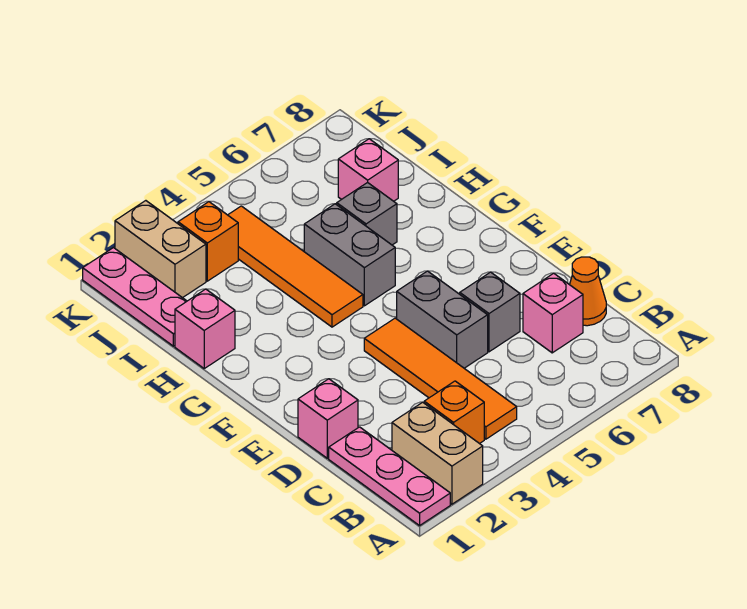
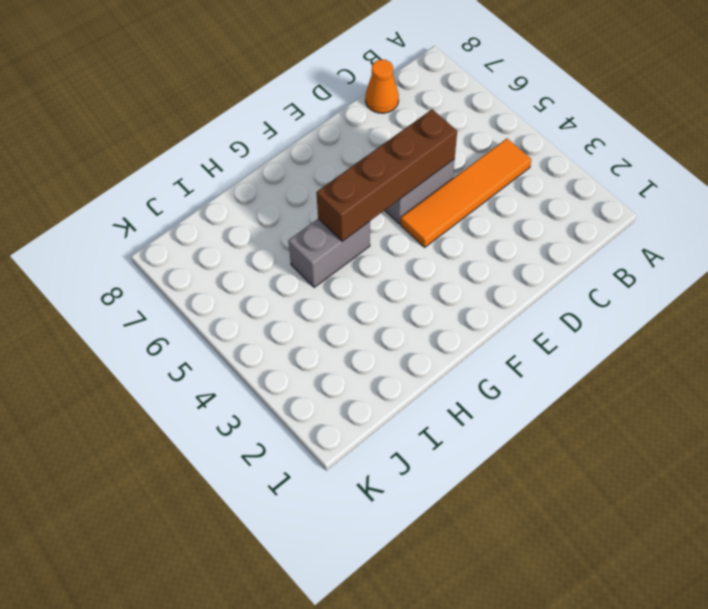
brown brick D5:G5 level 2 -> none
none -> pink plate A1:C1 level 1
none -> tan brick A2:B2 level 1
none -> orange brick B3 level 1

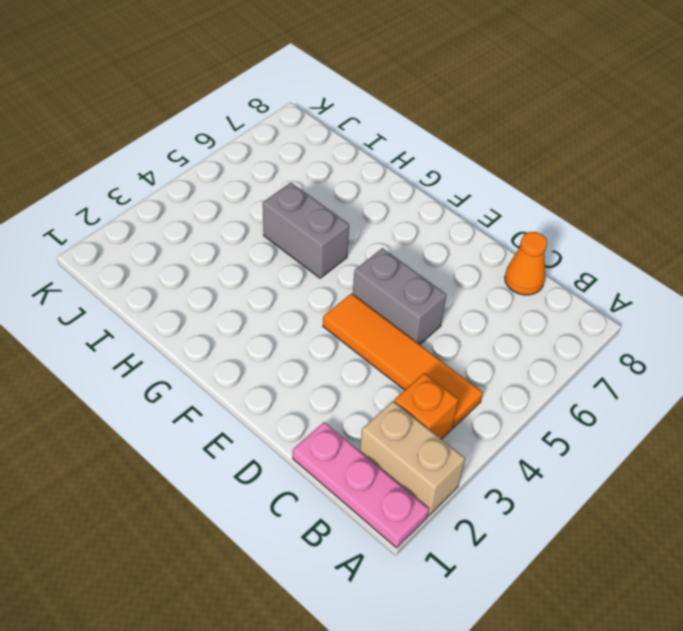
none -> pink brick C7 level 1
none -> pink brick D1 level 1
none -> grey brick D6 level 1

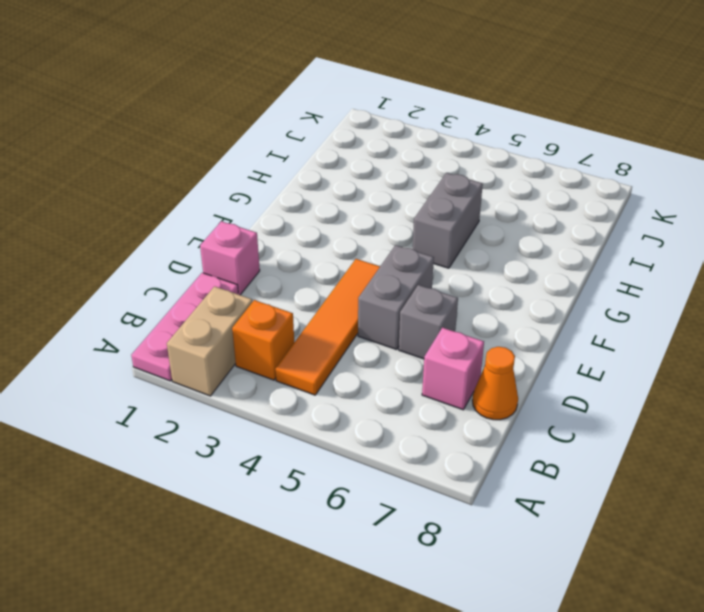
none -> orange tile G4:J4 level 1
none -> pink brick H1 level 1
none -> grey brick H6 level 1

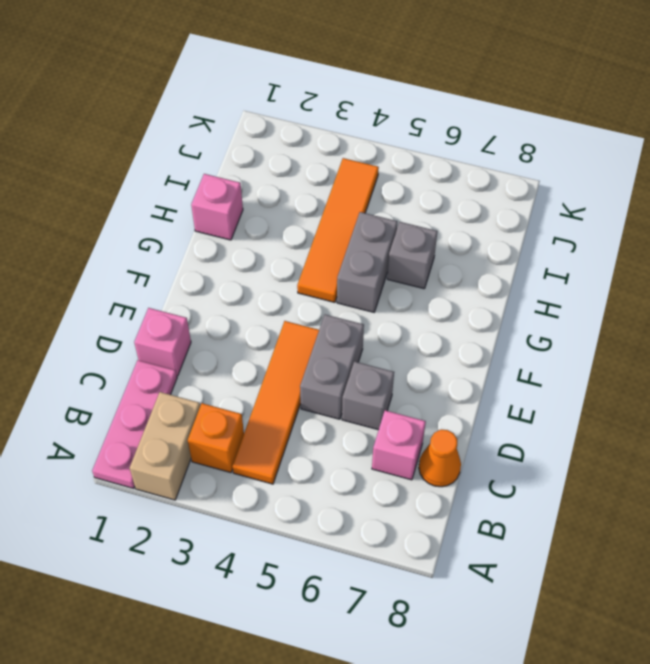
none -> pink plate I1:K1 level 1
none -> pink brick I7 level 1
none -> tan brick J2:K2 level 1

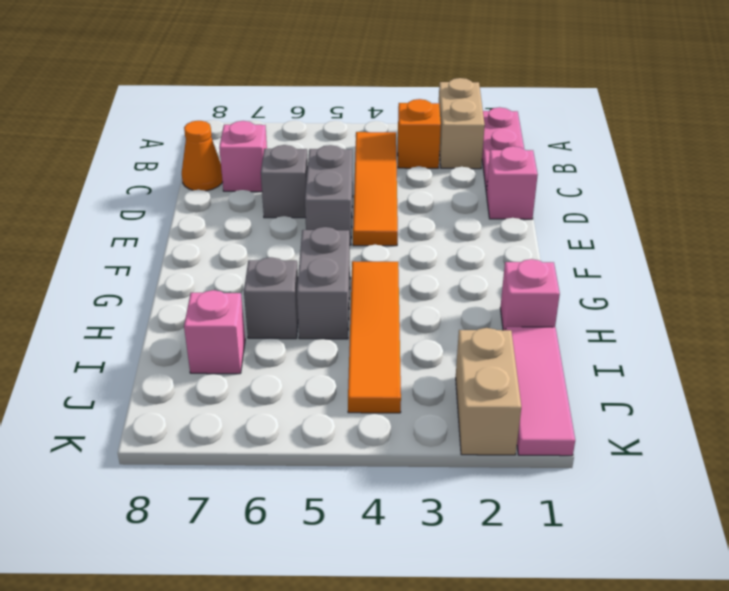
pink tile I1:K1 level 1 -> pink plate I1:K1 level 1
none -> orange brick J3 level 1

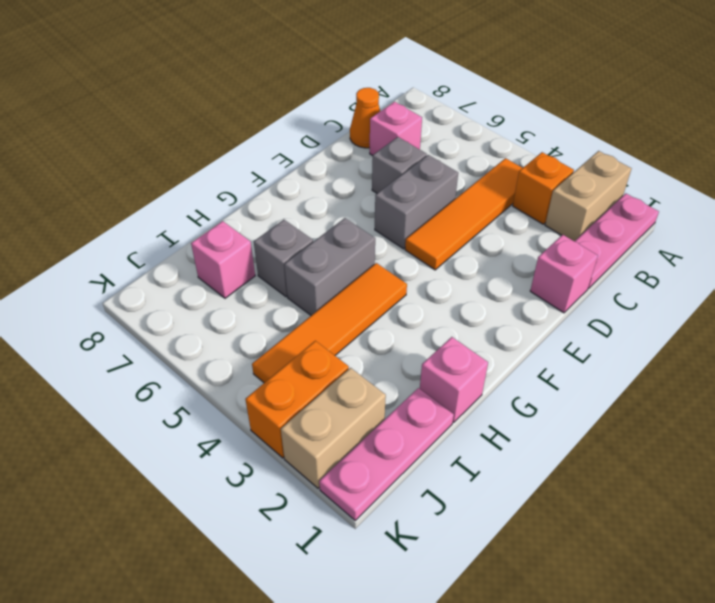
orange brick J3:K3 level 1 -> orange brick J3 level 1

